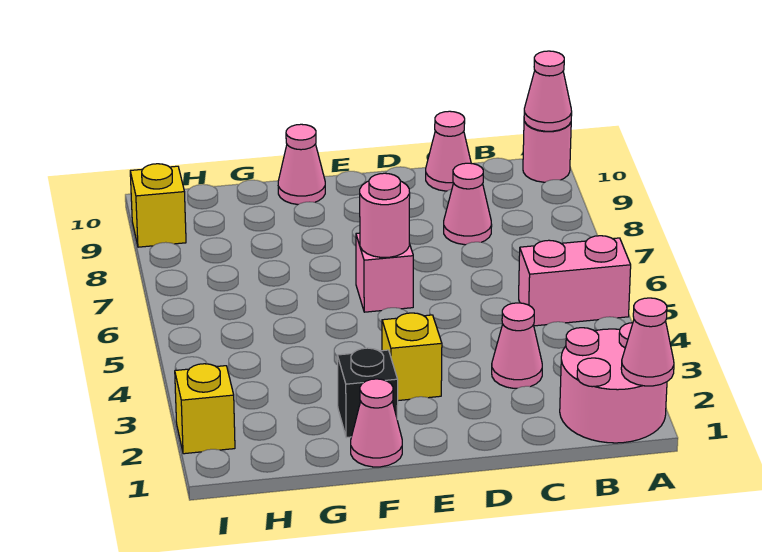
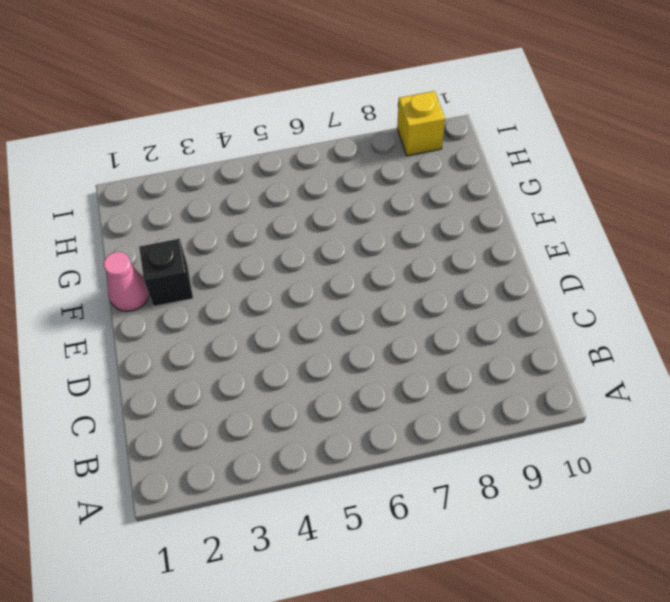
none -> pink round brick A1:B2 level 1
none -> pink brick A5:B5 level 1
none -> pink round brick A10 level 1

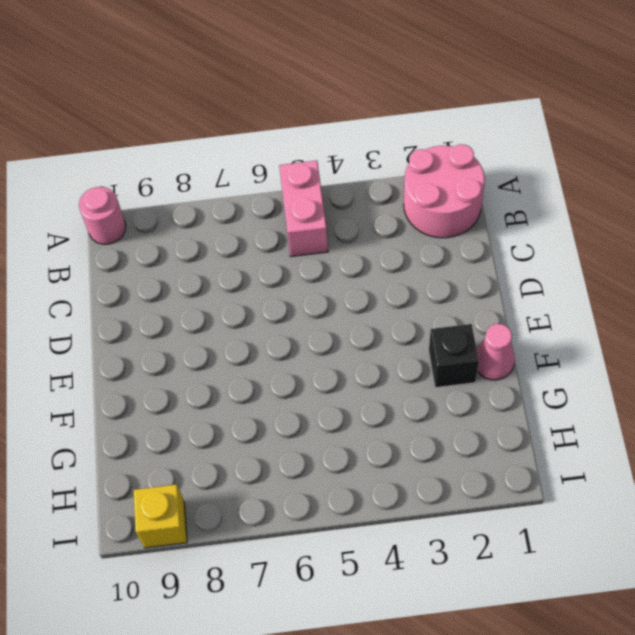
none -> pink cone C3 level 1
none -> pink cone C8 level 1
none -> pink cone C10 level 1

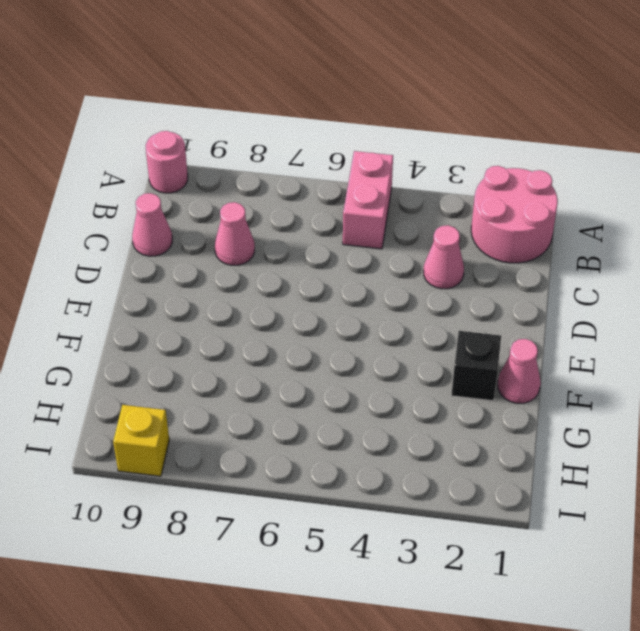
none -> yellow brick E3 level 1
none -> pink brick E6 level 1
none -> pink cone F10 level 1

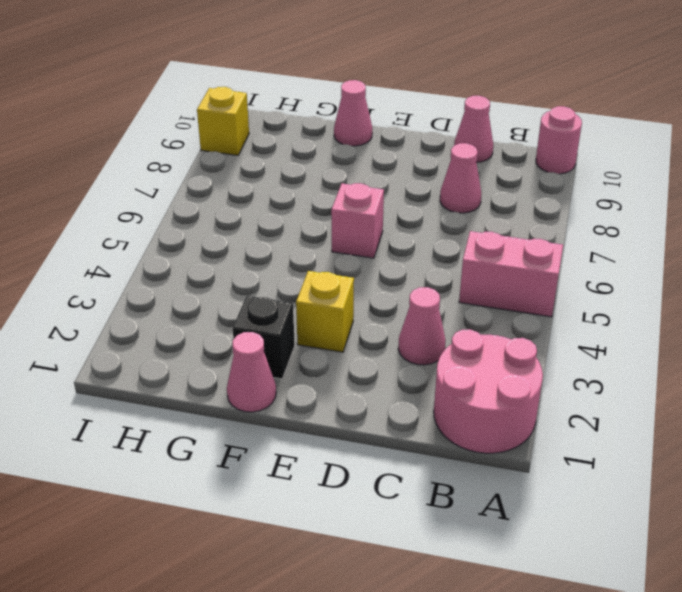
none -> yellow brick I2 level 1
none -> pink cone A1 level 2
none -> pink cone A10 level 2

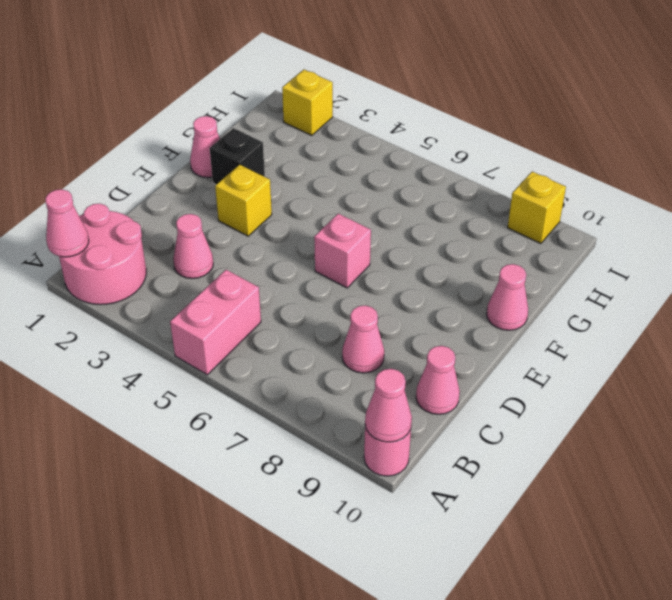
none -> pink round brick E6 level 2

